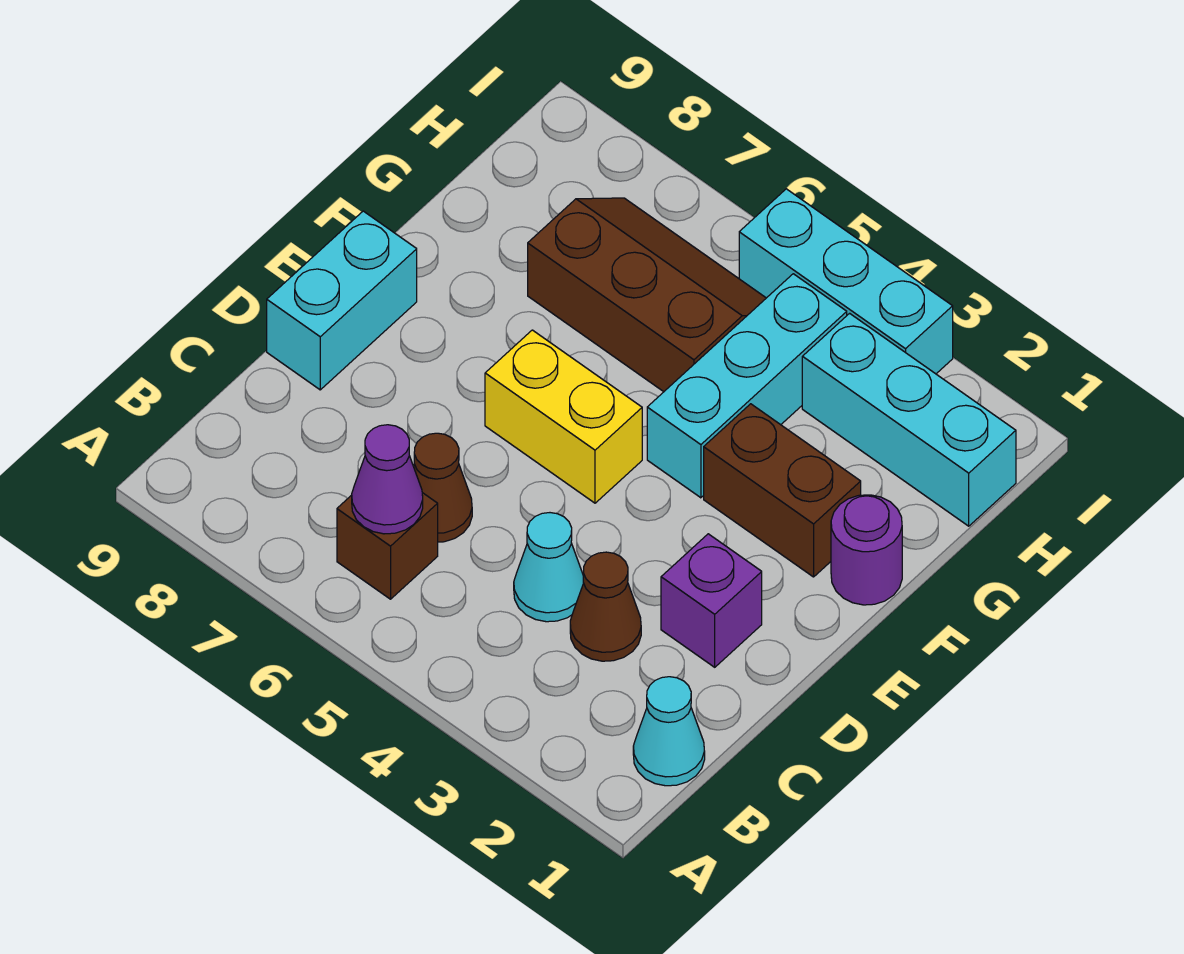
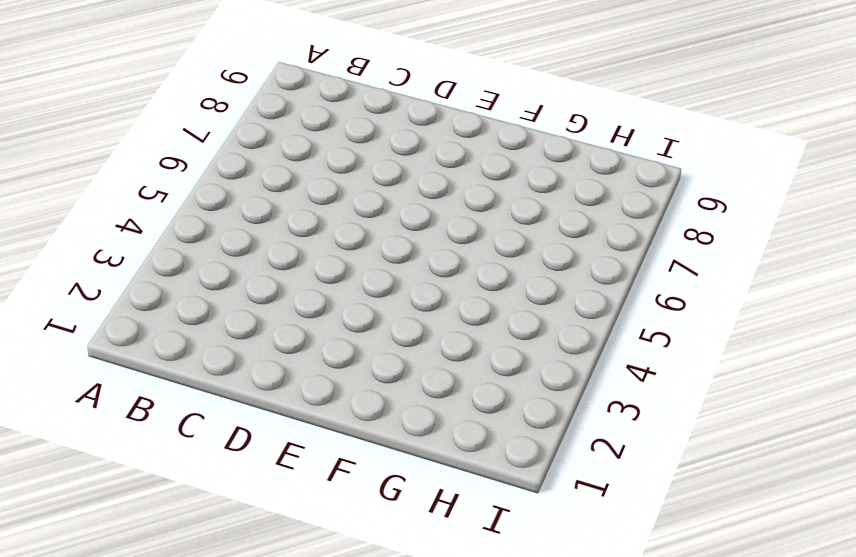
none -> cyan cone B1 level 1
none -> brown brick B6 level 1
none -> brown cone C3 level 1

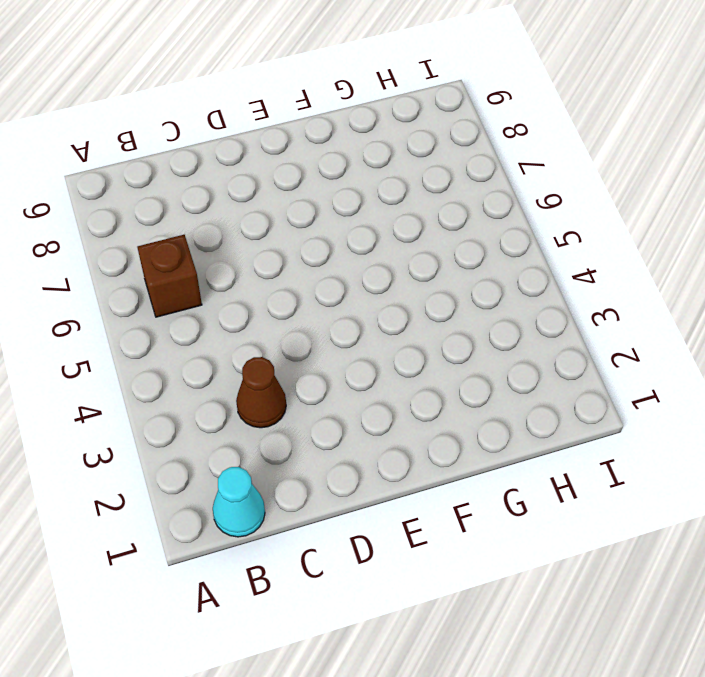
none -> cyan cone C4 level 1
none -> brown cone C6 level 1
none -> purple brick D2 level 1

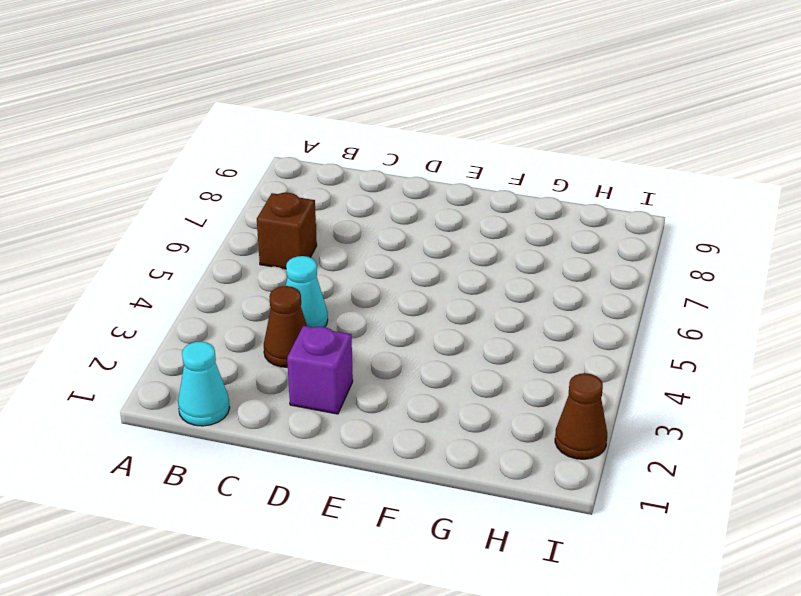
brown cone I2 level 1 -> brown cone C6 level 1
none -> cyan brick D9:E9 level 1
none -> yellow brick E5:E6 level 1
none -> purple round brick F1 level 1

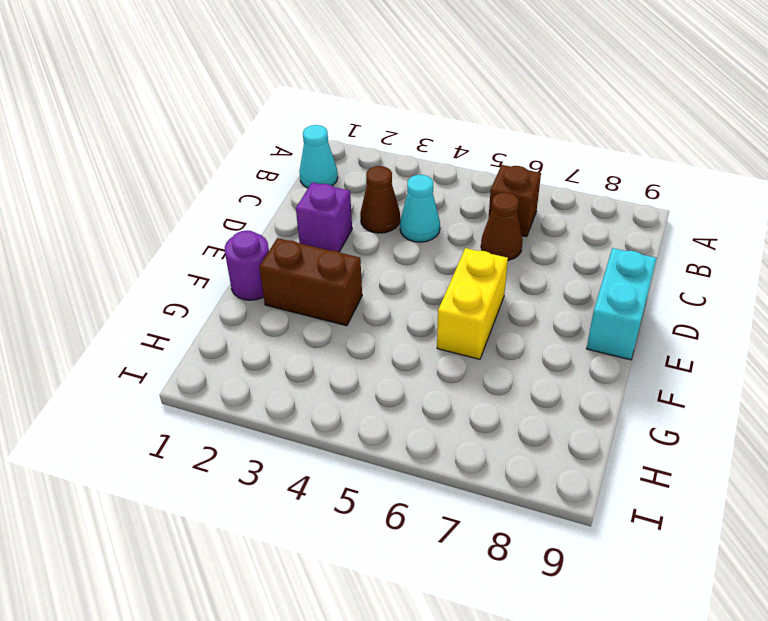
yellow brick E6:F6 level 1 -> yellow brick E5:E6 level 1
none -> cyan brick F4:H4 level 1
none -> brown slope G5:H7 level 1 top G
none -> cyan brick H1:H3 level 1

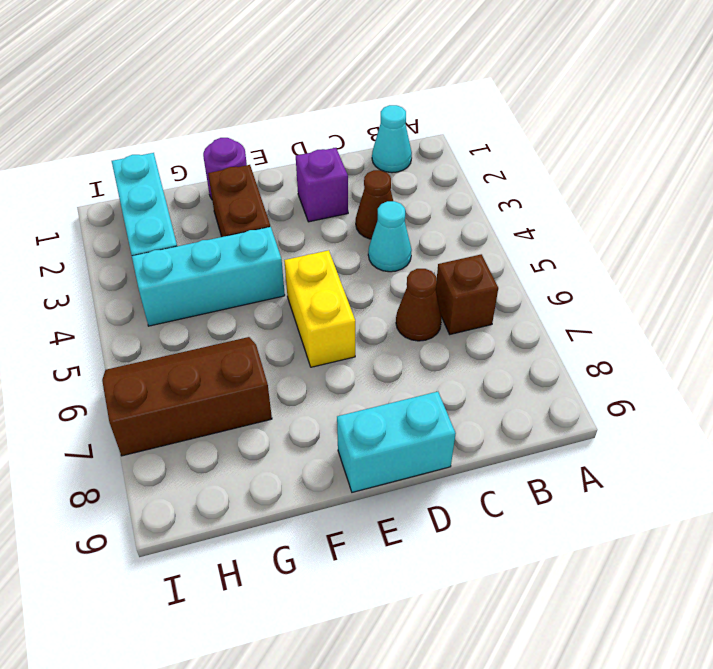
brown slope G6:I7 level 1 top 7 -> brown slope G5:H7 level 1 top G
none -> cyan brick I3:I5 level 1
none -> purple cone B6 level 2

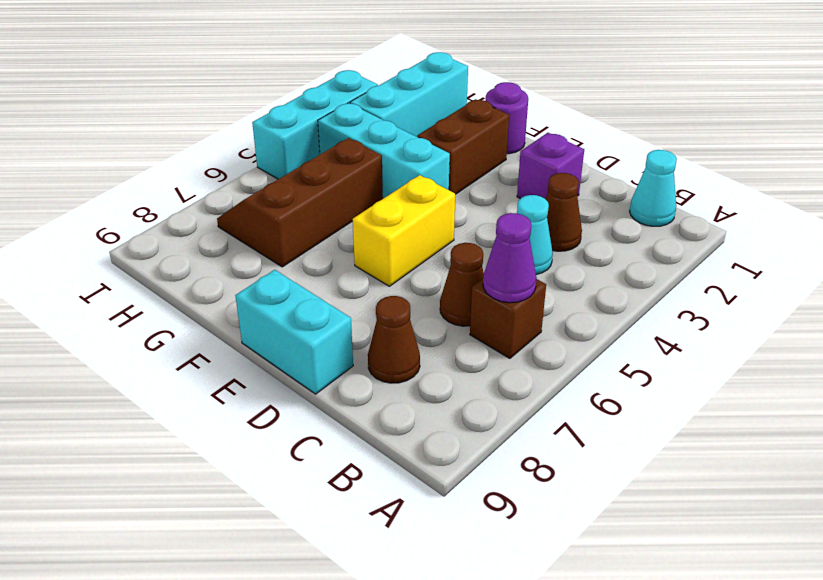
brown cone C8 level 1 -> none

